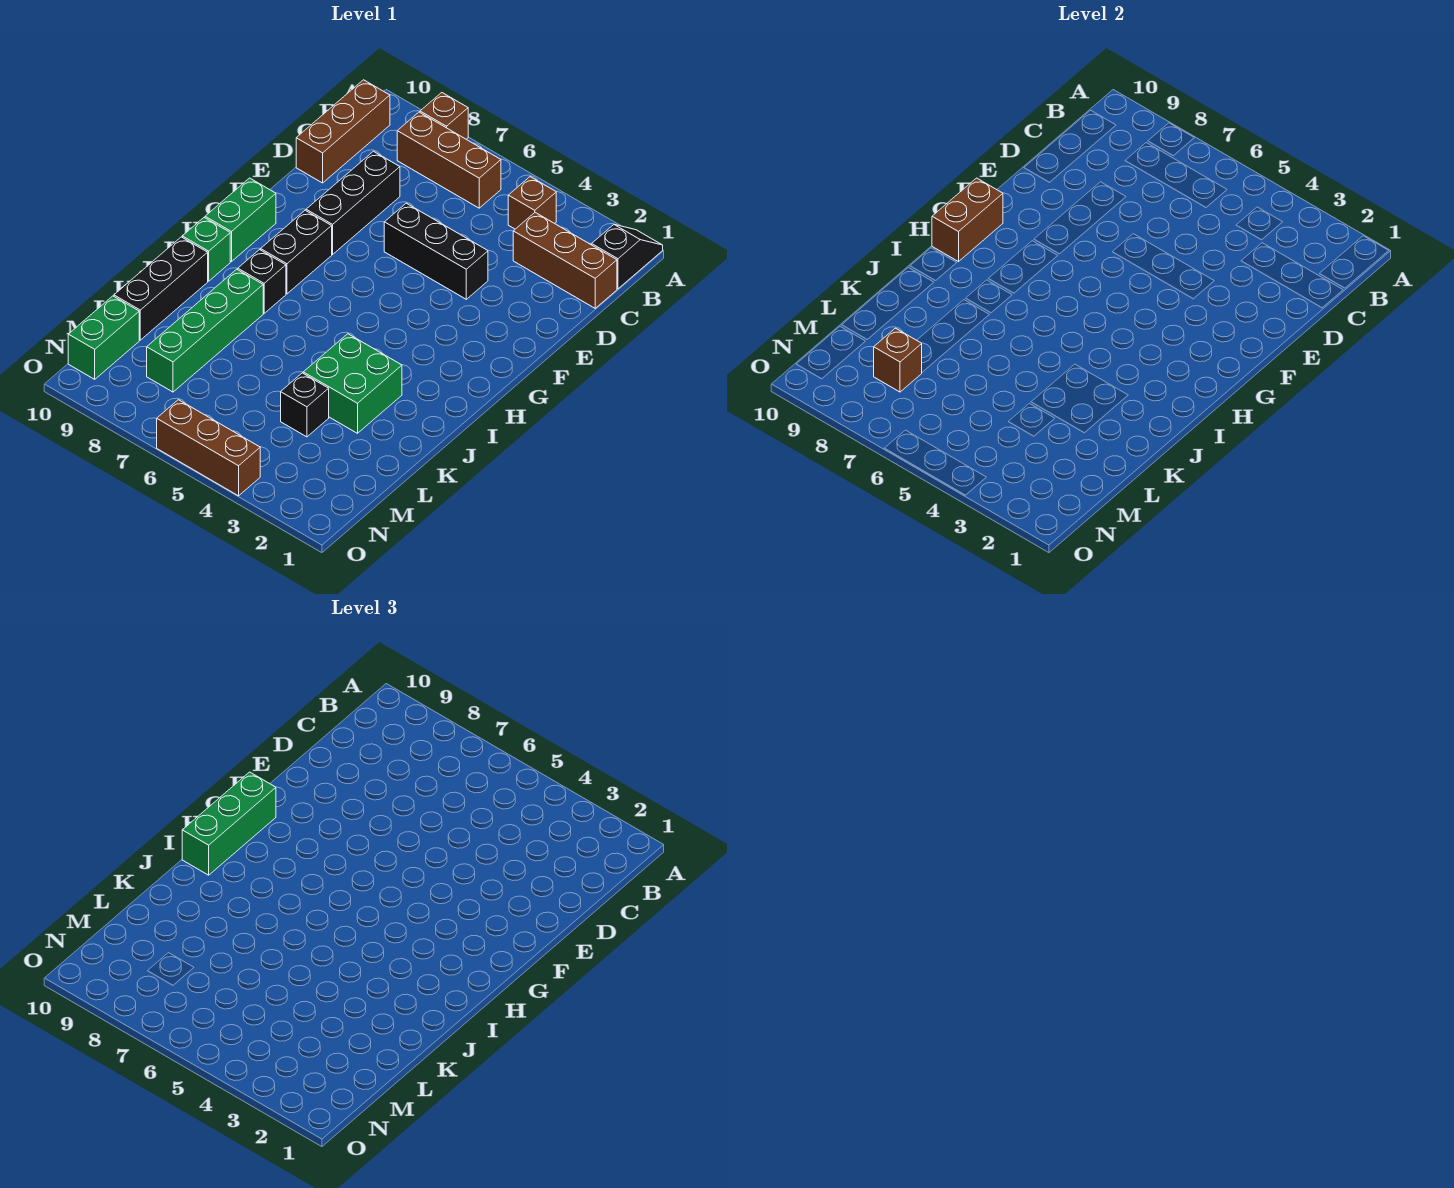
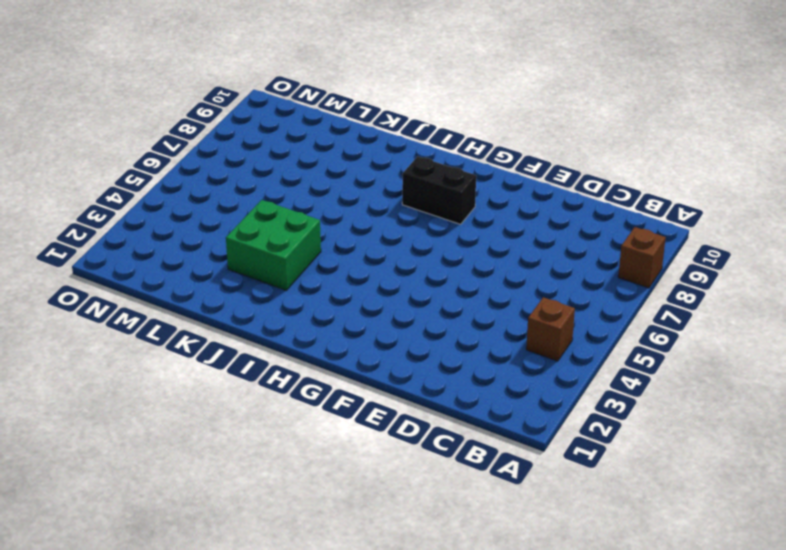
none -> black slope A1:B1 level 1 top B
none -> brown brick B6:B8 level 1
none -> brown brick B10:D10 level 1

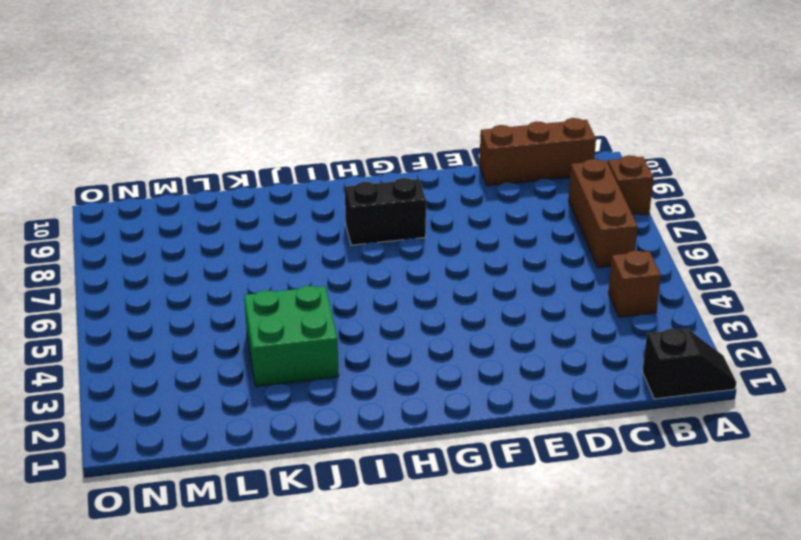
none -> brown brick C1:C3 level 1
none -> black brick D8:F8 level 1
none -> black brick E4:E6 level 1

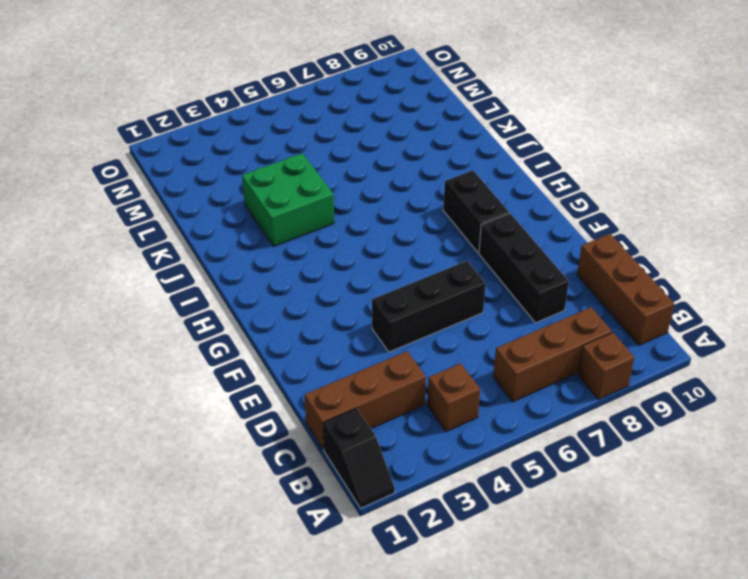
none -> green brick G10:H10 level 1
none -> black brick I8 level 1
none -> green brick I10 level 1

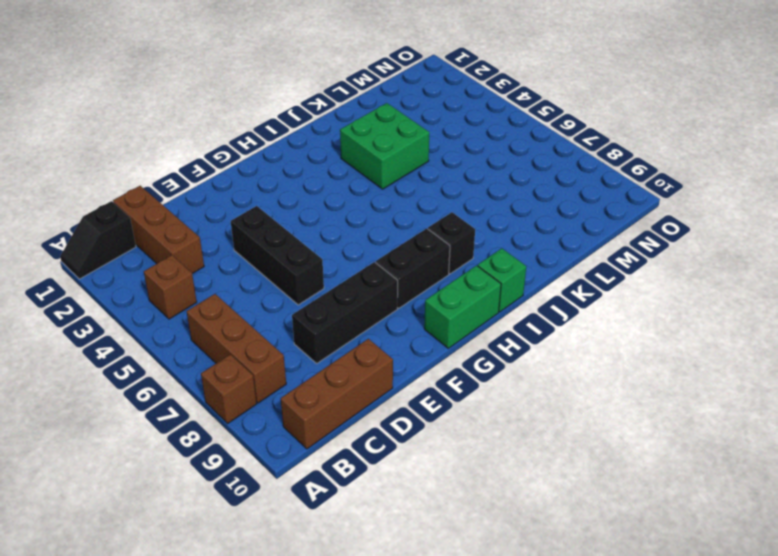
none -> green brick J8:M8 level 1
none -> black brick J10:L10 level 1
none -> black brick L4 level 1

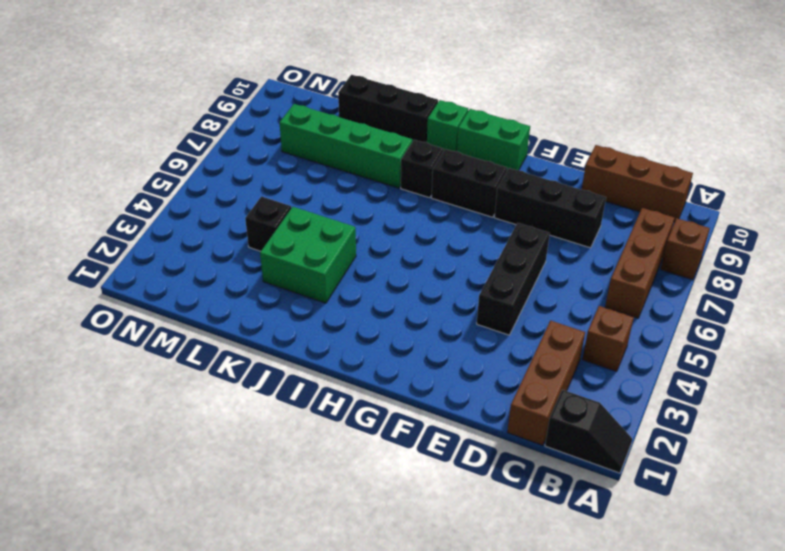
none -> green brick M10:N10 level 1
none -> brown brick O4:O6 level 1
none -> brown brick G10:H10 level 2

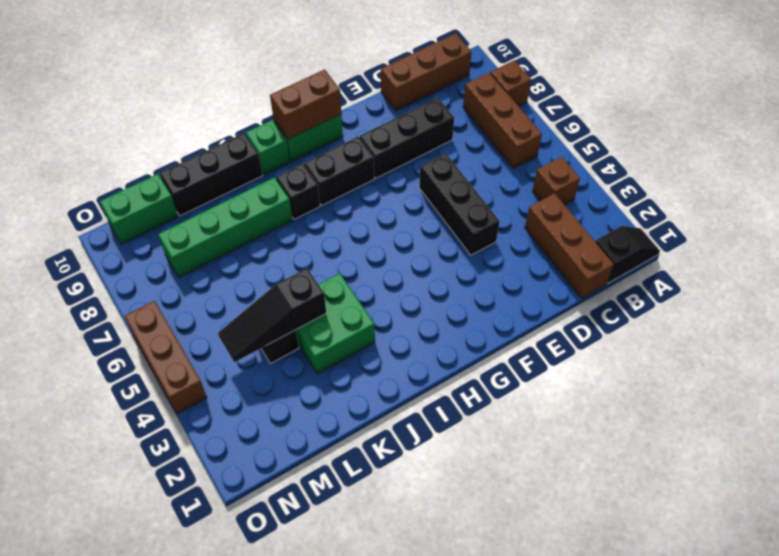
black slope K4:M4 level 2 top K -> none
none -> brown brick M8 level 2
none -> green brick G10:I10 level 3

